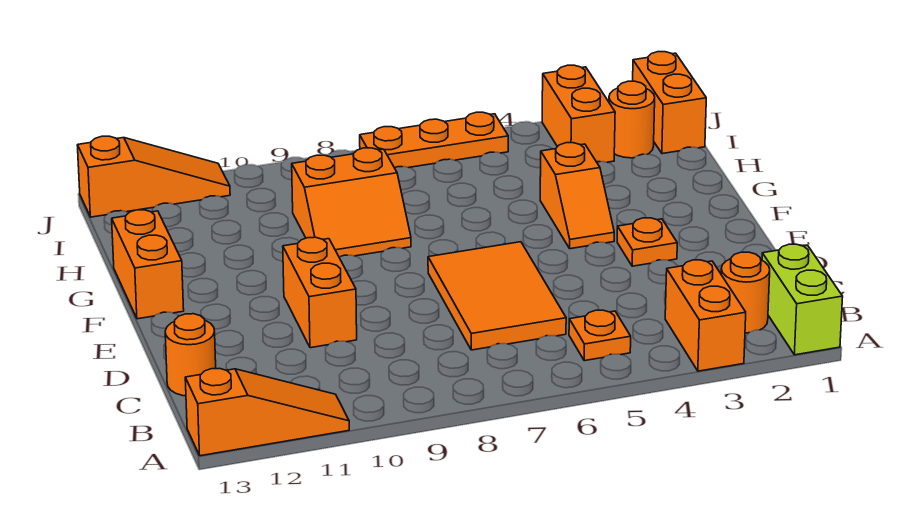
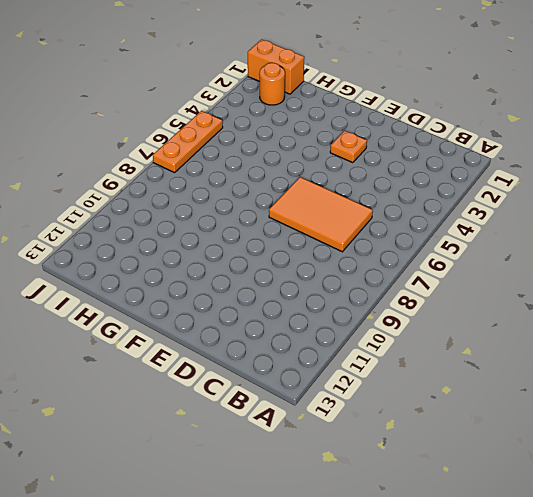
none -> lime brick A1:B1 level 1
none -> orange brick A3:B3 level 1
none -> orange slope A11:A13 level 1 top 13

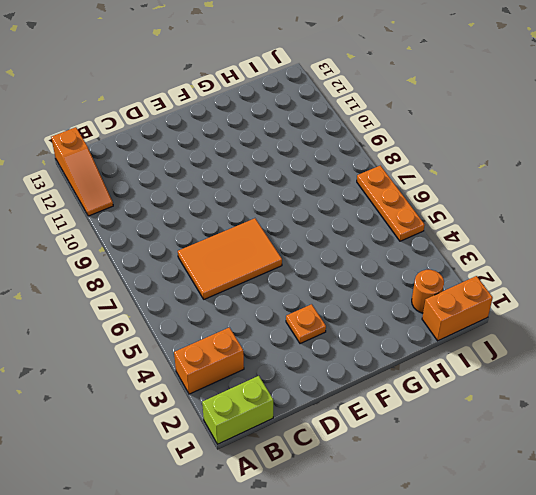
none -> orange round brick B2 level 1
none -> orange plate B5 level 1
none -> orange round brick C13 level 1

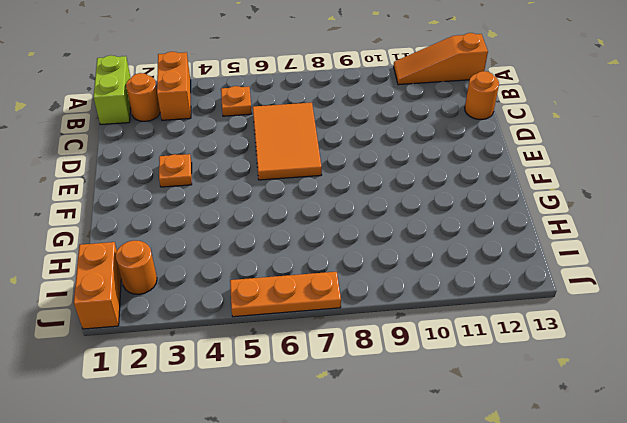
none -> orange brick D10:E10 level 1
none -> orange slope F4:G4 level 1 top G
none -> orange brick F13:G13 level 1

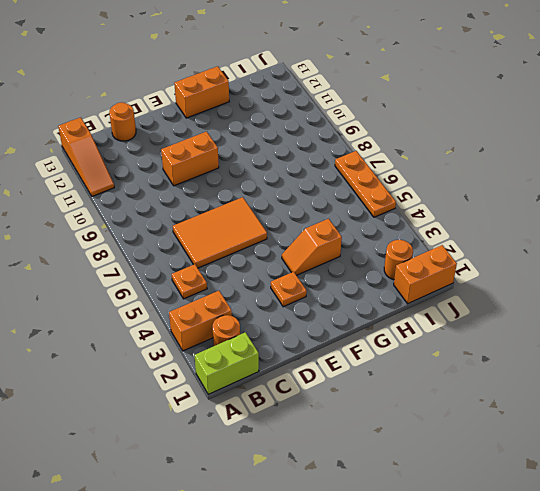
none -> orange slope G8:H9 level 1 top H
none -> orange brick I3:J3 level 1
none -> orange slope J11:J13 level 1 top 13

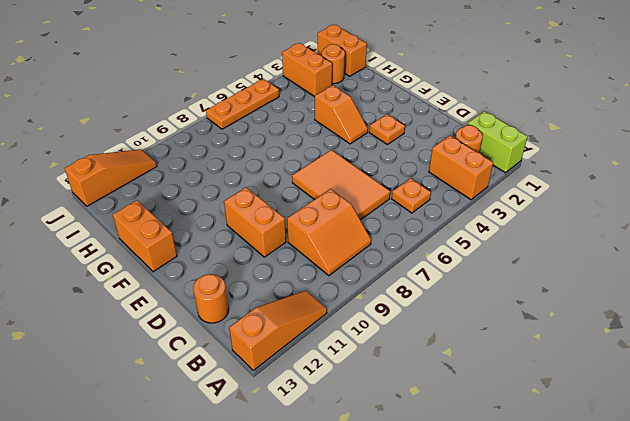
orange slope B8:C9 level 1 top C -> orange slope G8:H9 level 1 top H

